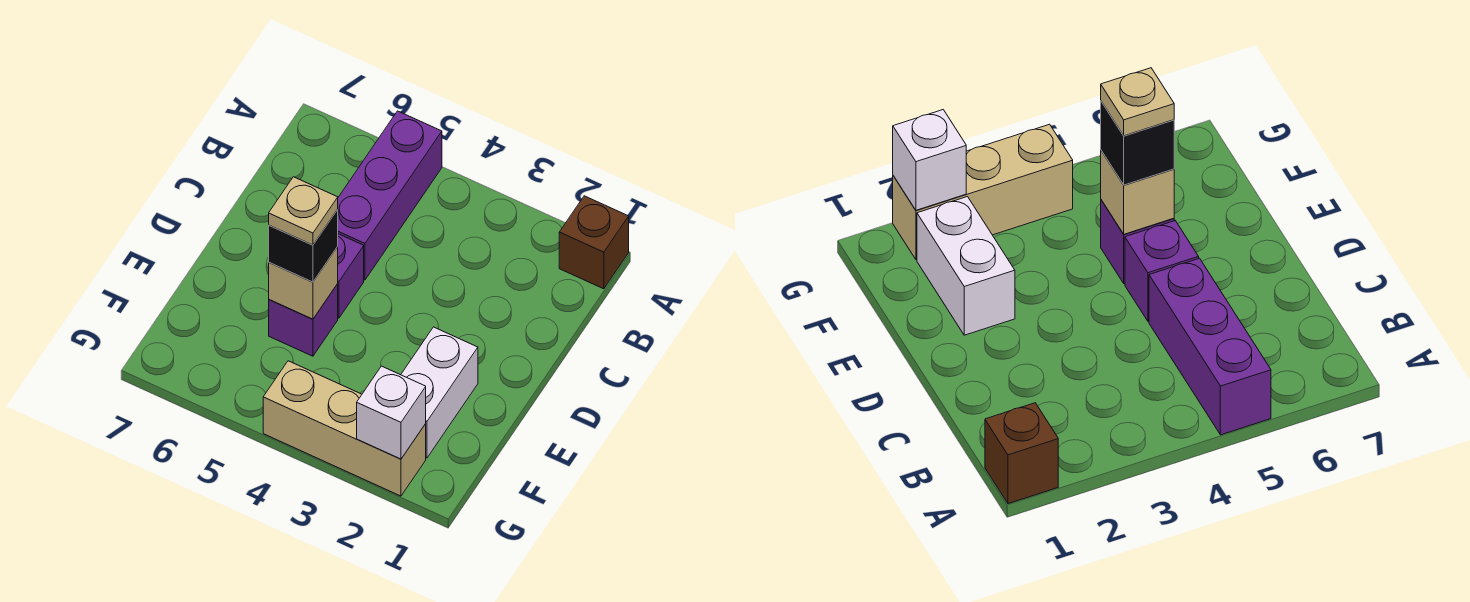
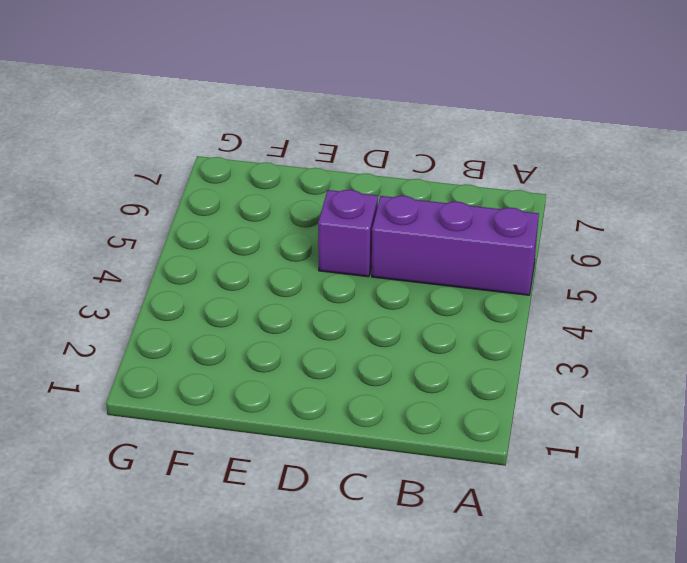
none -> brown brick A1 level 1
none -> white brick E2:F2 level 1

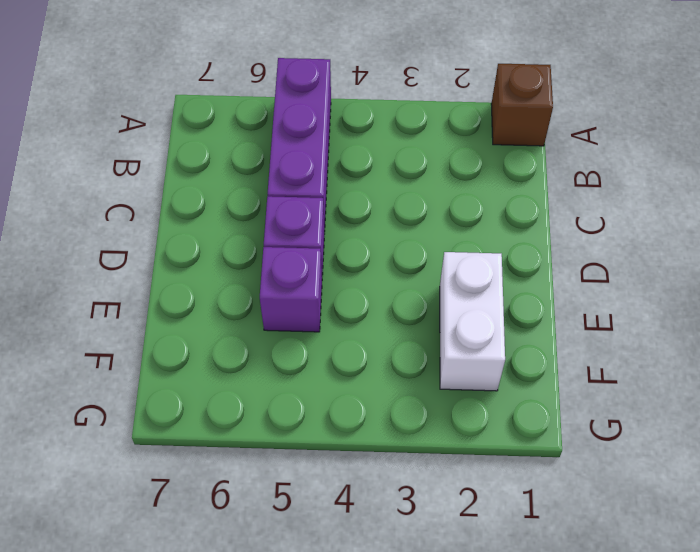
none -> tan brick G2:G4 level 1
none -> tan brick E5 level 2

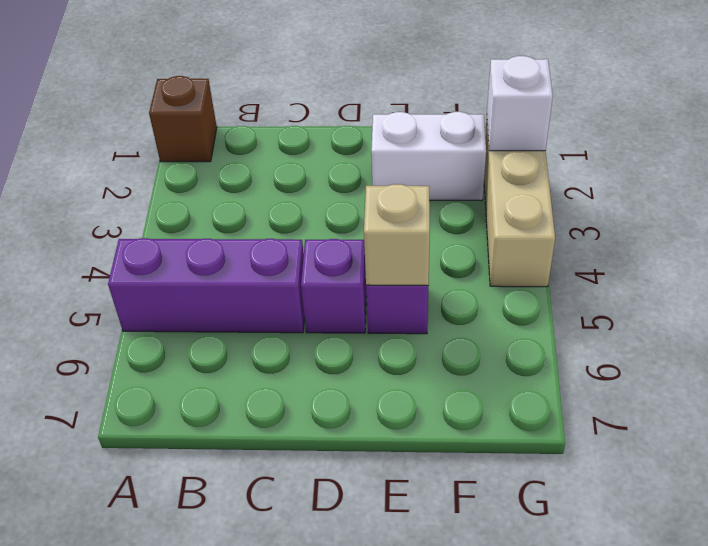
none -> black brick E5 level 3
none -> tan plate E5 level 4

